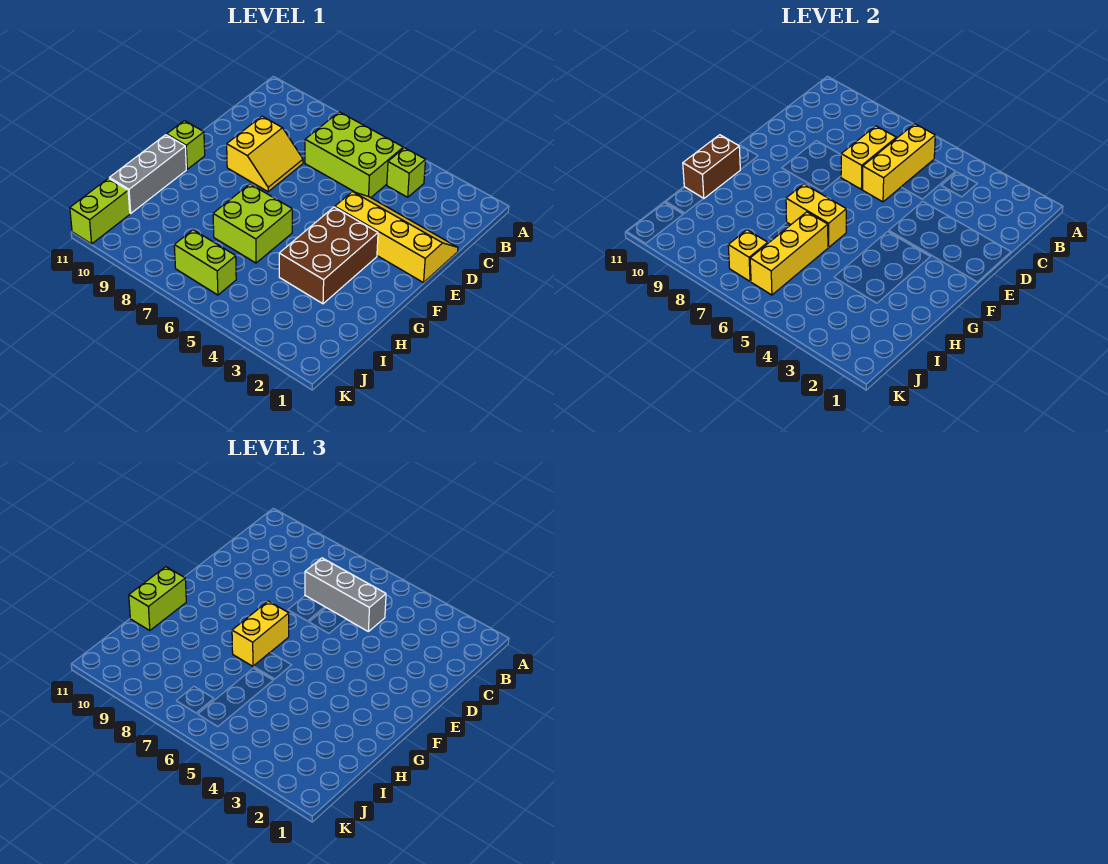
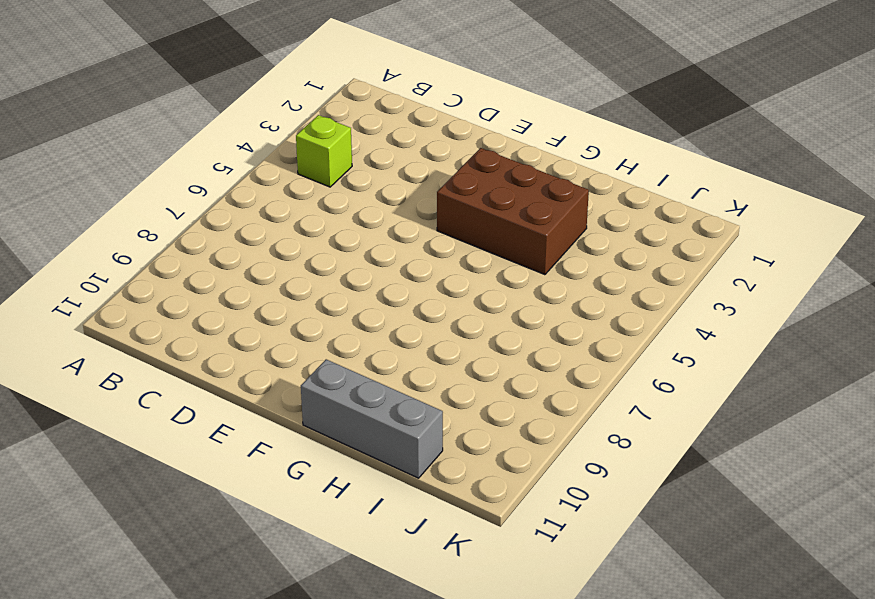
none -> lime brick B5:C7 level 1
none -> yellow slope D1:E4 level 1 top E
none -> yellow slope D8:E9 level 1 top 9

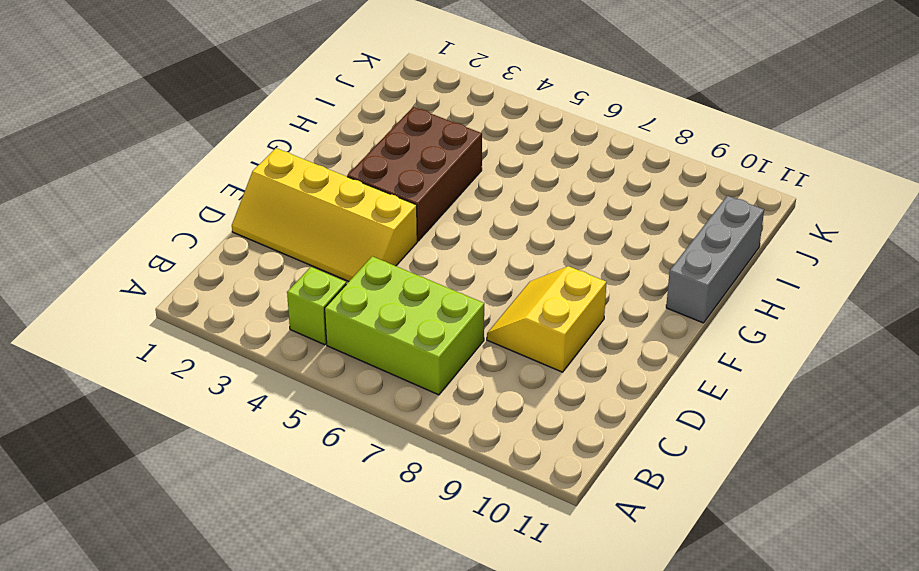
none -> lime brick F11 level 1
none -> lime brick G6:H7 level 1
none -> lime brick J6:J7 level 1

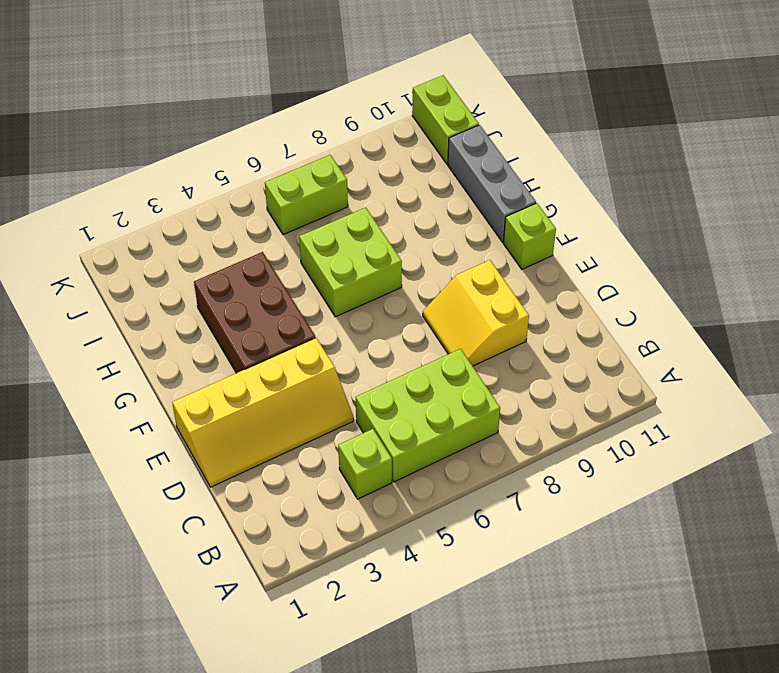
none -> yellow brick B6:D6 level 2
none -> yellow brick C7:D7 level 2
none -> yellow brick G6:G7 level 2

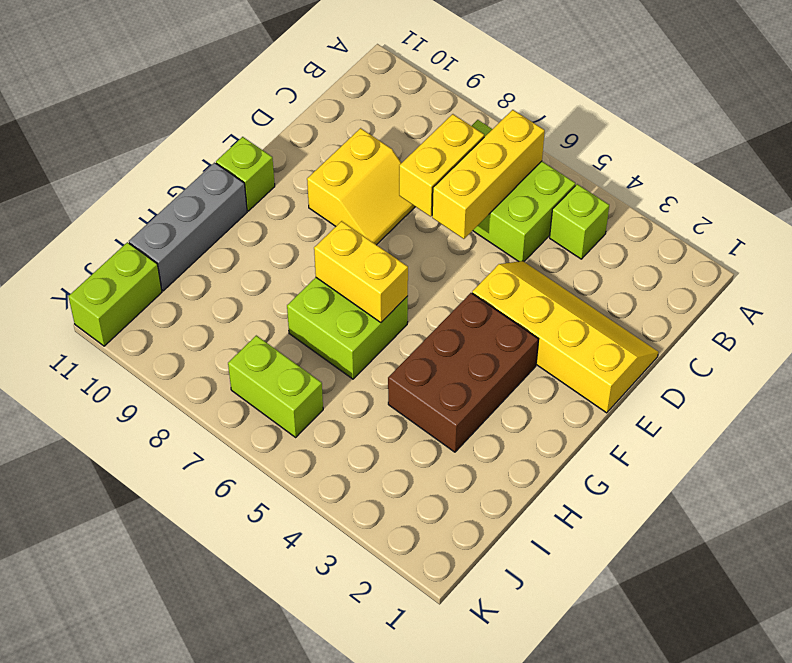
none -> brown brick G11:H11 level 2
none -> yellow brick H6:J6 level 2
none -> yellow brick J7 level 2

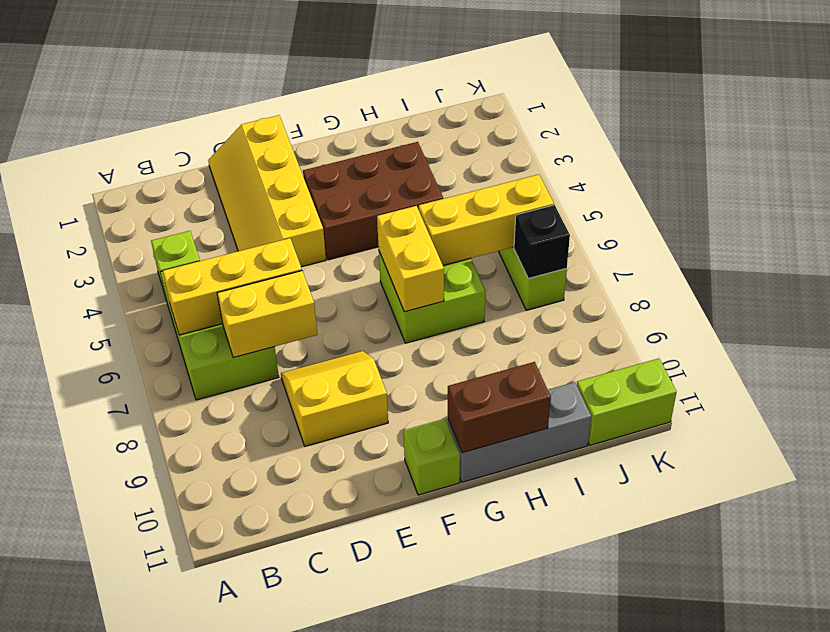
black brick J7 level 2 -> yellow brick J7 level 2
none -> grey brick C5:C7 level 3
none -> yellow brick F7:G7 level 3
none -> lime brick G11:H11 level 3

